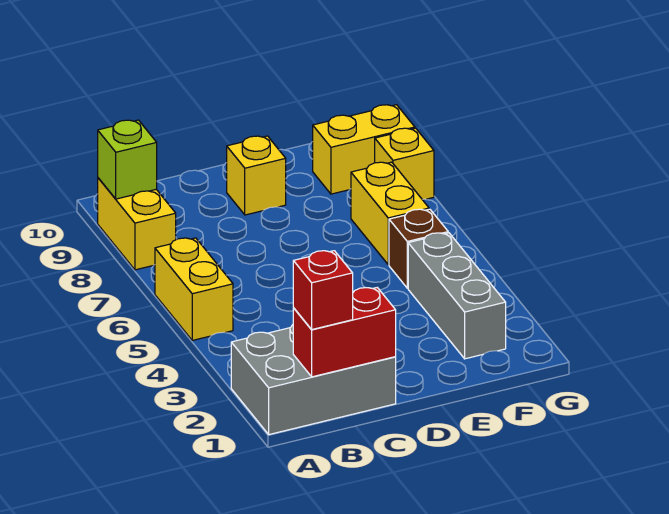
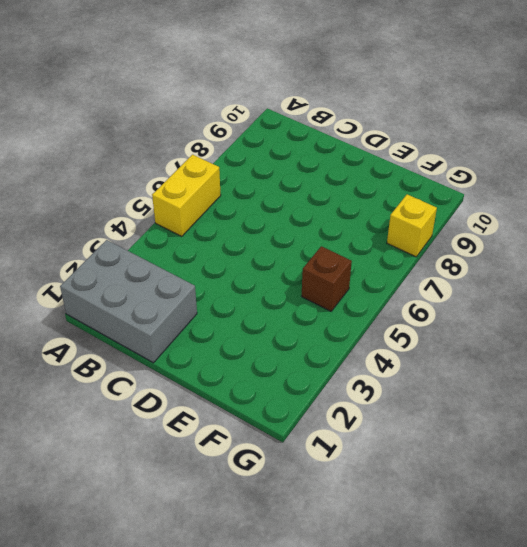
none -> yellow brick A8:A9 level 1
none -> yellow brick D9 level 1
none -> grey brick F2:F4 level 1

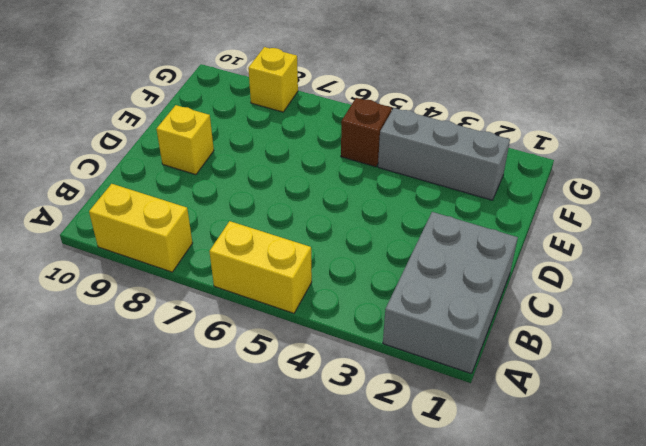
none -> yellow brick F6:F7 level 1
none -> yellow brick F9:G9 level 1
none -> lime brick A9 level 2

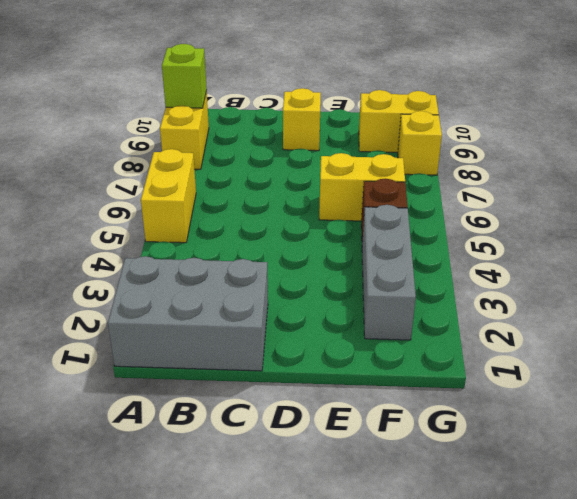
yellow brick E6:F6 level 1 -> yellow brick F6:F7 level 1
none -> red brick B1:C1 level 2
none -> red brick B1 level 3

